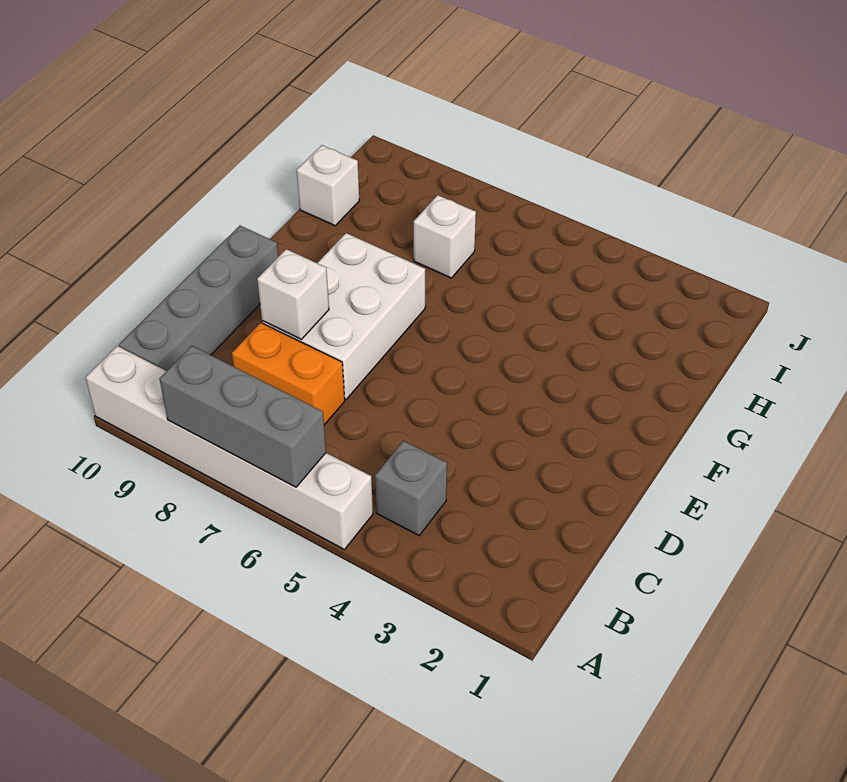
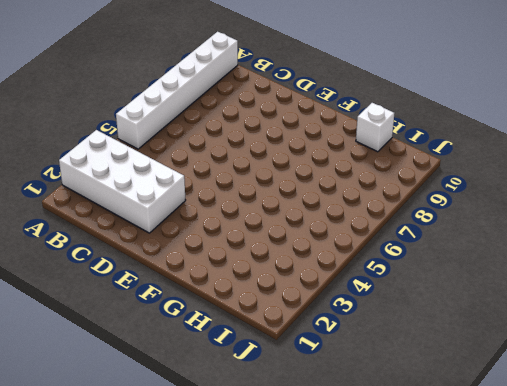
white brick A2:D3 level 1 -> none
none -> grey brick B4 level 1
none -> grey brick B10:E10 level 1

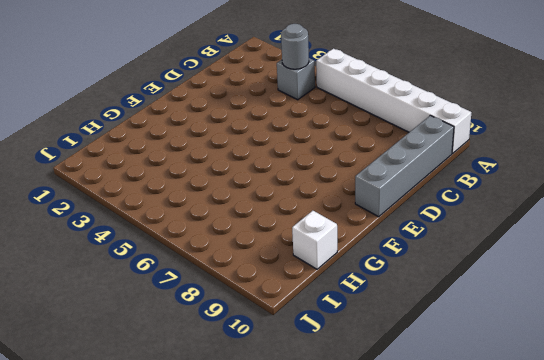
grey round brick B4 level 2 -> none
none -> orange brick C7:C8 level 1
none -> white brick D7:F8 level 1

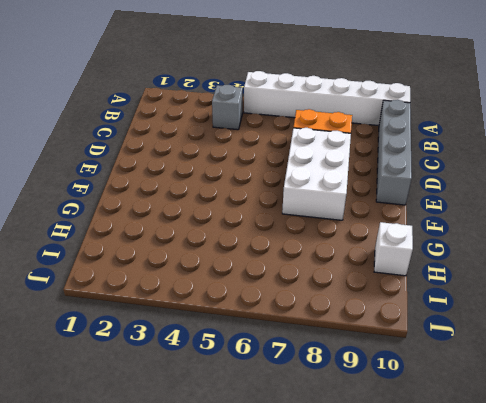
none -> white brick H7 level 1
none -> grey brick A6:A8 level 2

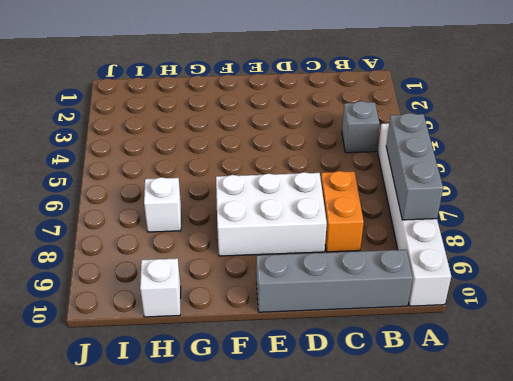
none -> white brick D8 level 2

